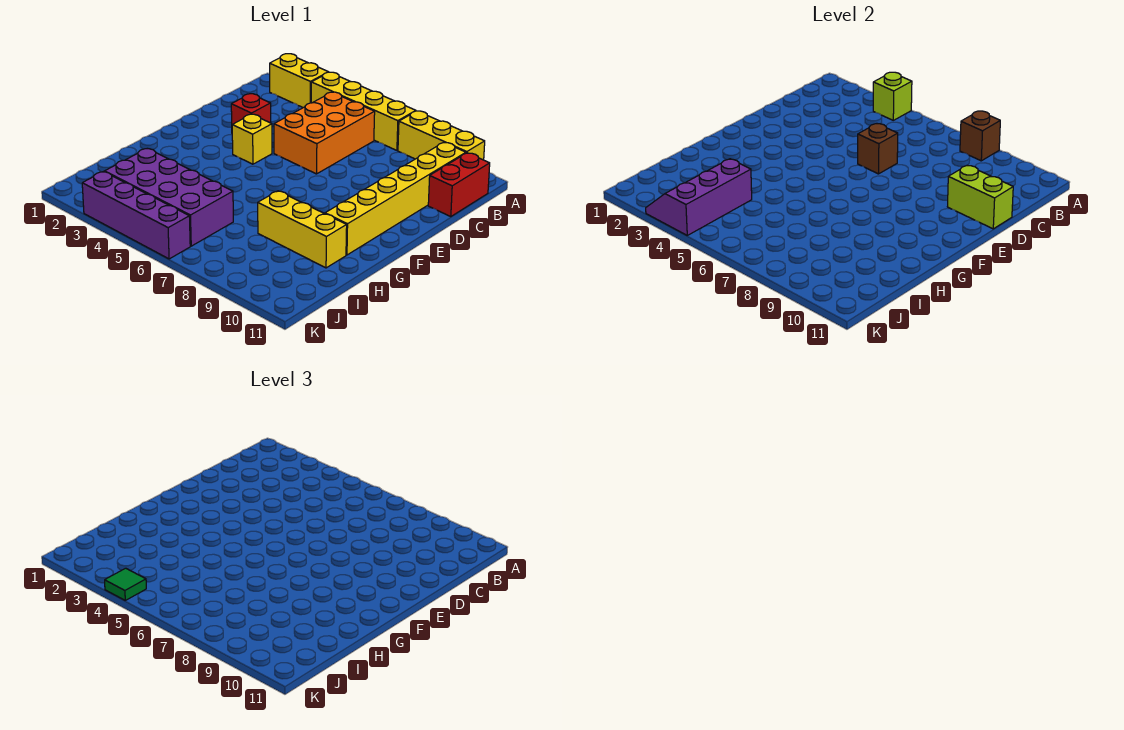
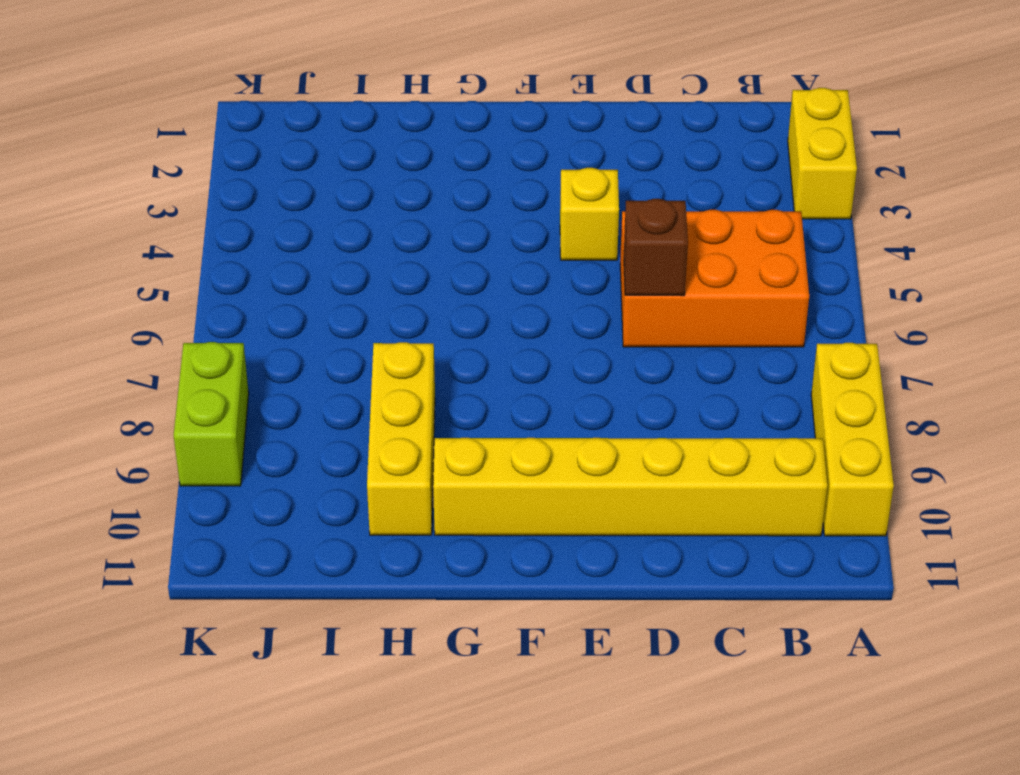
lime brick K8:K9 level 1 -> lime brick D10:D11 level 2
none -> yellow brick A4:A7 level 1
none -> red brick B11:C11 level 1
none -> red brick D3 level 1

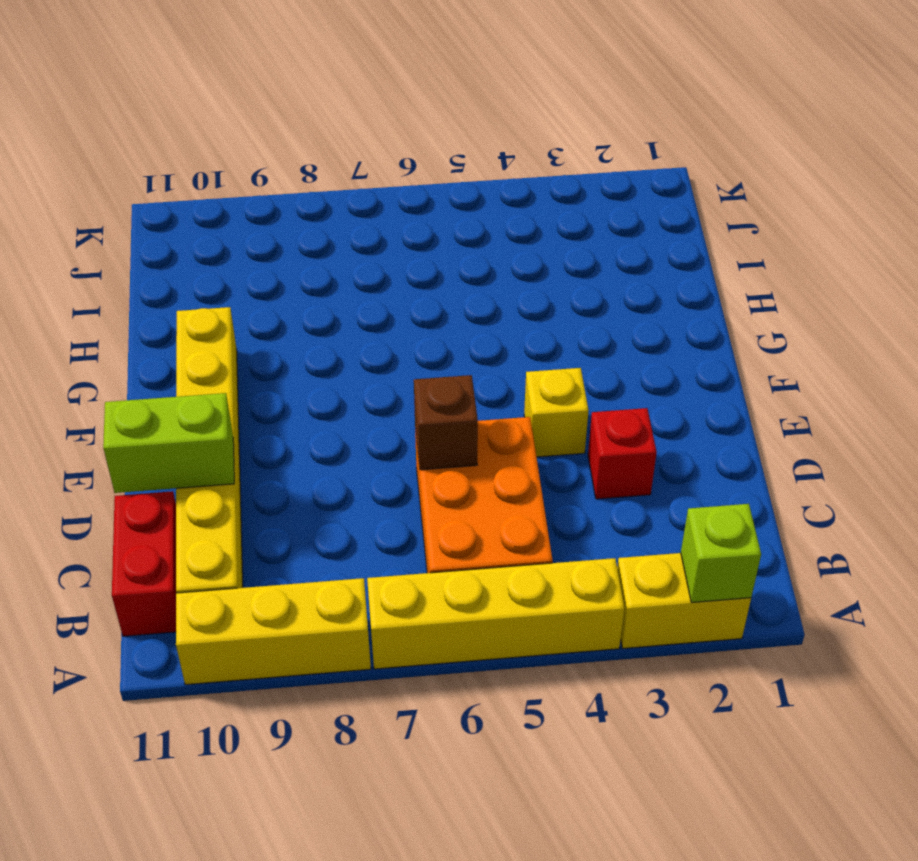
lime brick A2 level 2 -> lime brick A4 level 2
none -> yellow brick H8:H10 level 1
none -> purple brick I3:J6 level 1
none -> purple brick K3:K6 level 1

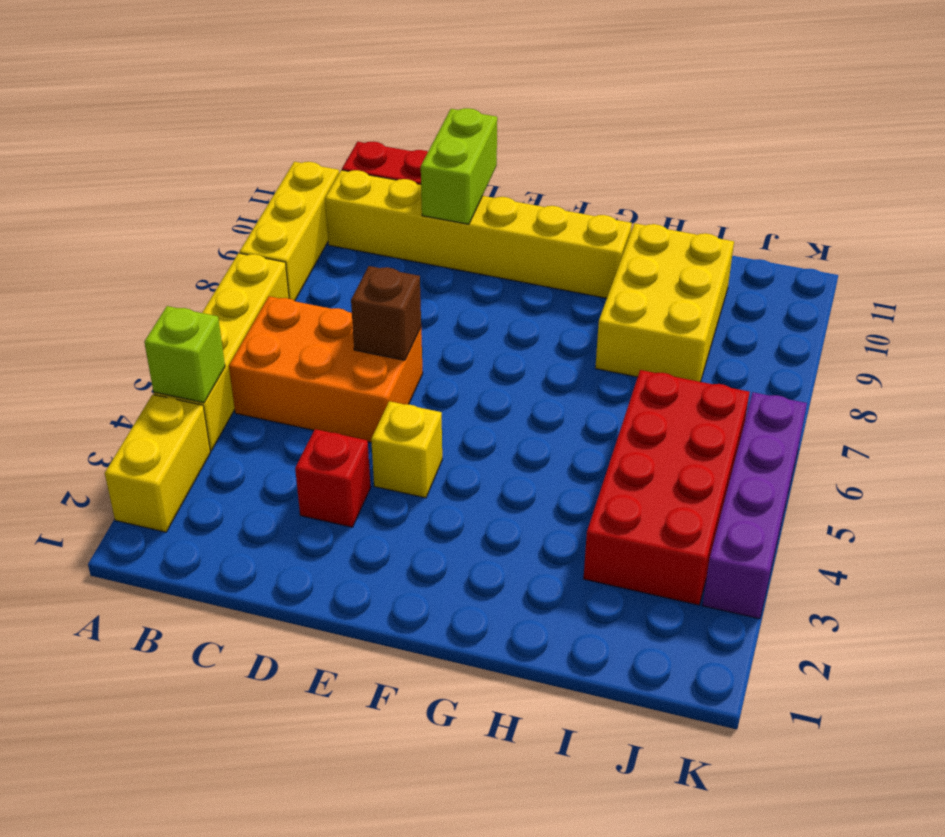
yellow brick H8:I10 level 1 -> yellow brick H8:H10 level 1
red brick I3:J6 level 1 -> purple brick I3:J6 level 1
none -> brown brick A8 level 2
none -> purple slope I3:K4 level 2 top 4
none -> green tile K4 level 3

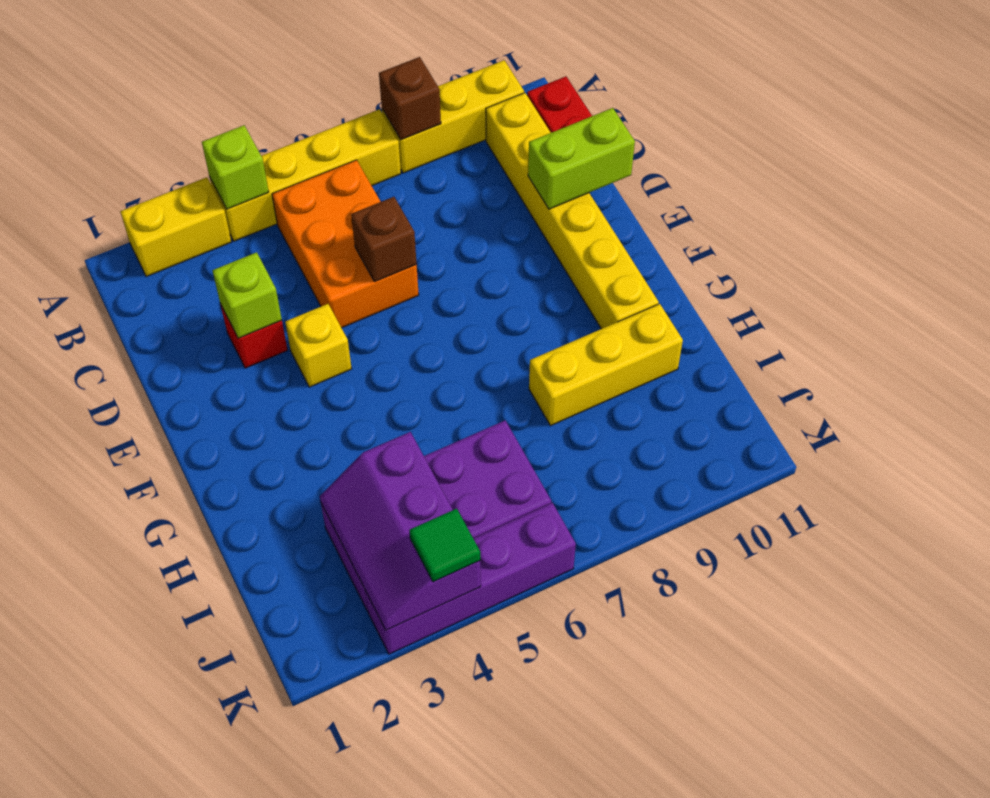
lime brick D3 level 2 -> none

